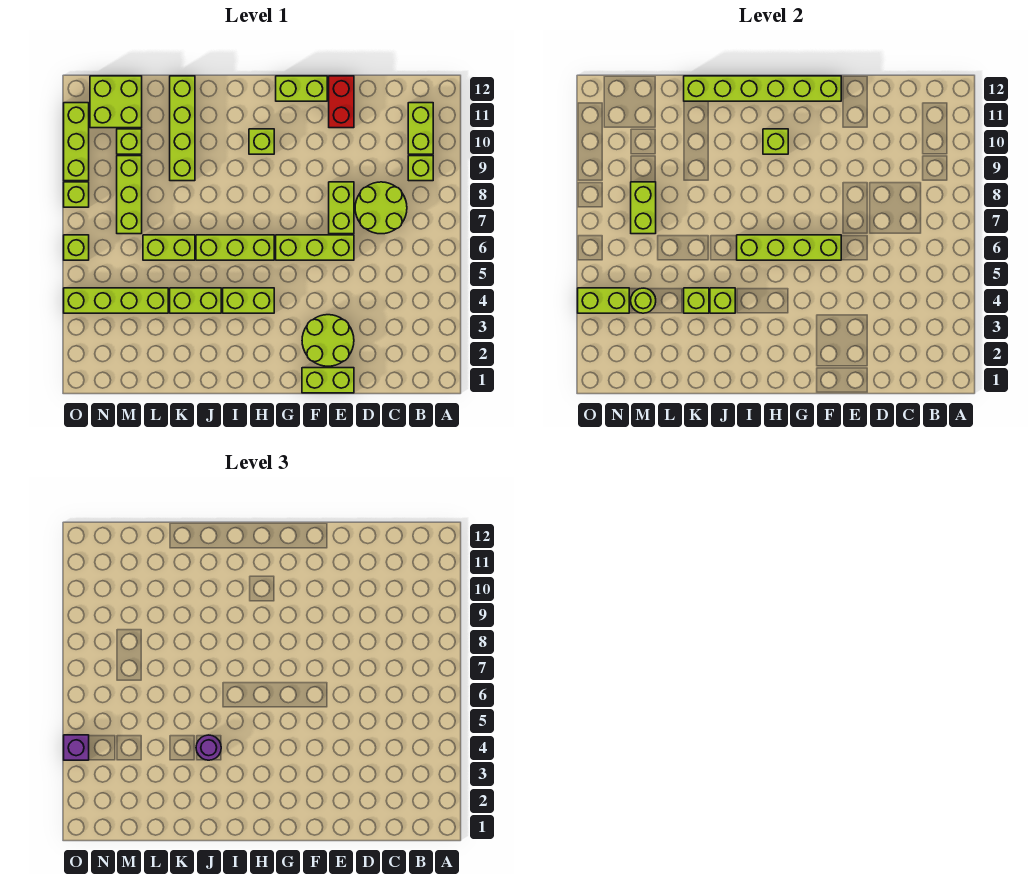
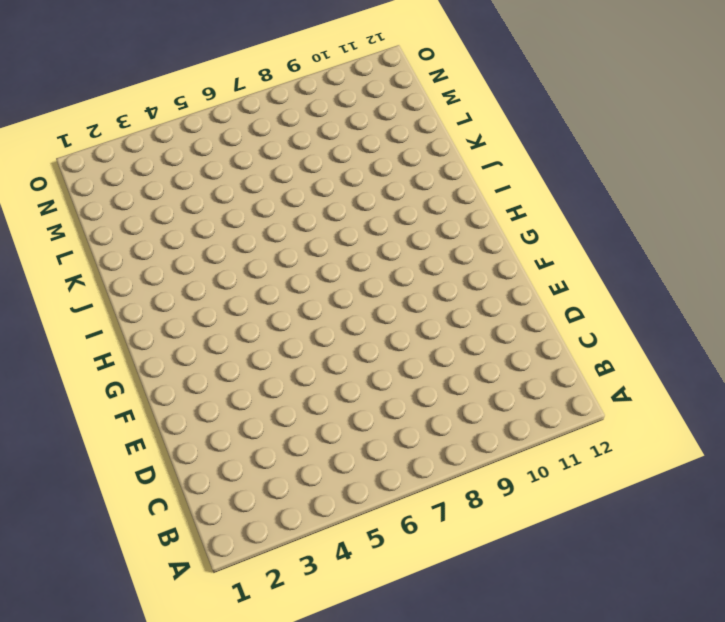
none -> lime brick B9 level 1
none -> lime brick B10:B11 level 1
none -> lime round brick C7:D8 level 1
none -> lime brick E1:F1 level 1

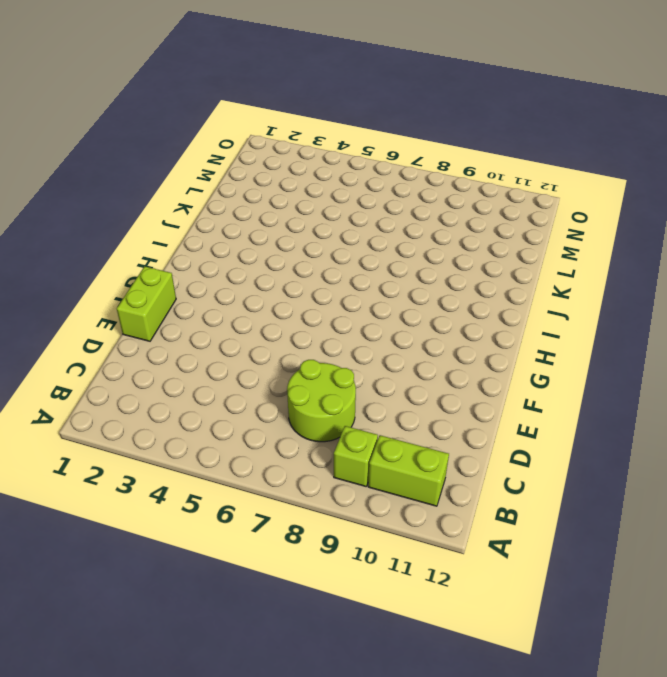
none -> lime round brick E2:F3 level 1
none -> lime brick E6:G6 level 1
none -> lime brick E7:E8 level 1
none -> red brick E11:E12 level 1

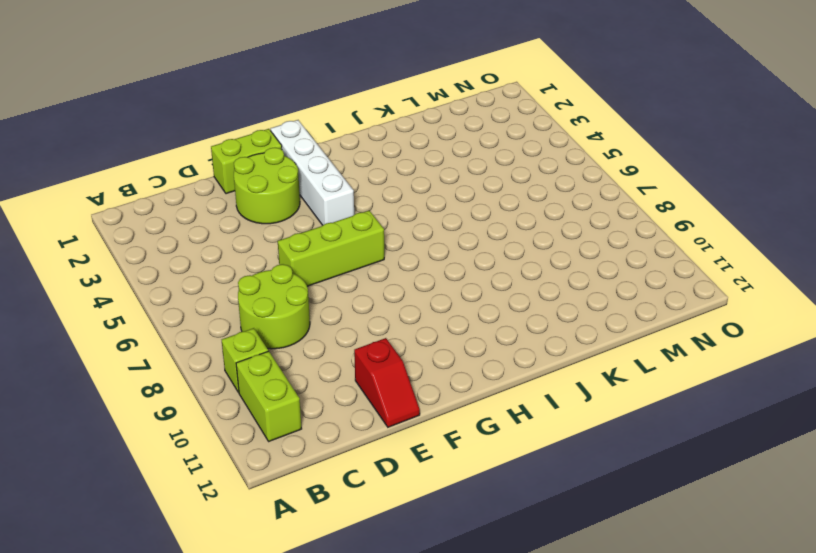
red slope E11:E12 level 1 top 11 -> red brick E11:E12 level 1
white brick G1:G4 level 1 -> none
none -> lime brick E7:E8 level 1
none -> lime brick F12:G12 level 1
none -> lime brick H4:I4 level 1
none -> lime brick H6:J6 level 1

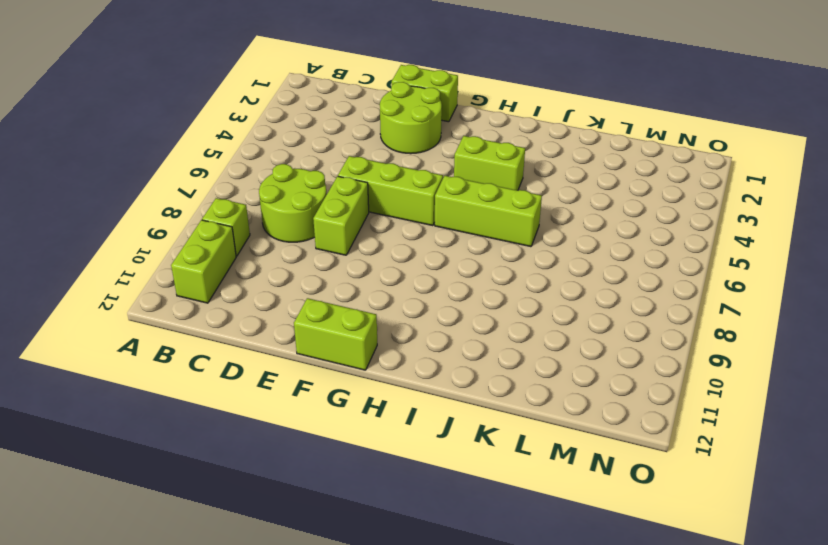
none -> red brick E11:E12 level 1
none -> lime brick H10 level 1
none -> lime brick J4:K4 level 1
none -> lime brick K6:L6 level 1

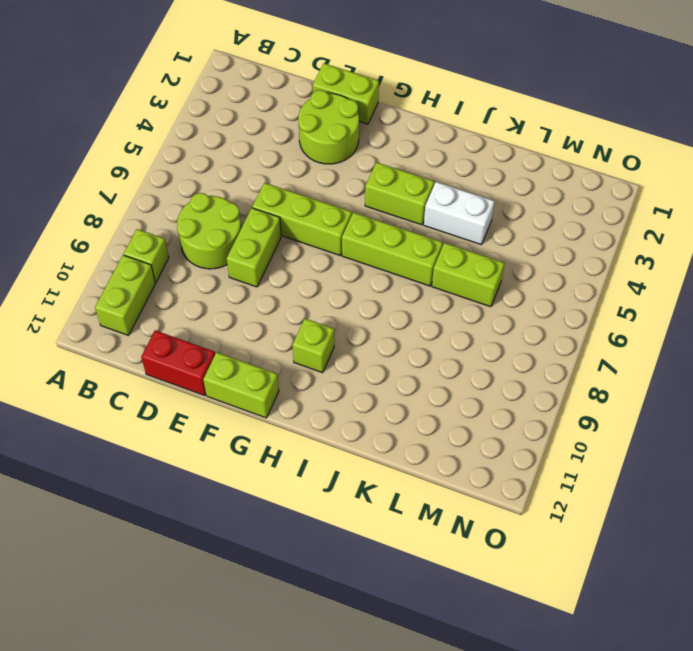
red brick D12:E12 level 1 -> red brick E11:E12 level 1
white brick J4:K4 level 1 -> lime brick J4:K4 level 1
none -> lime brick K9:K12 level 1
none -> lime brick L4:O4 level 1
none -> lime brick M7:M9 level 1
none -> lime brick M10 level 1

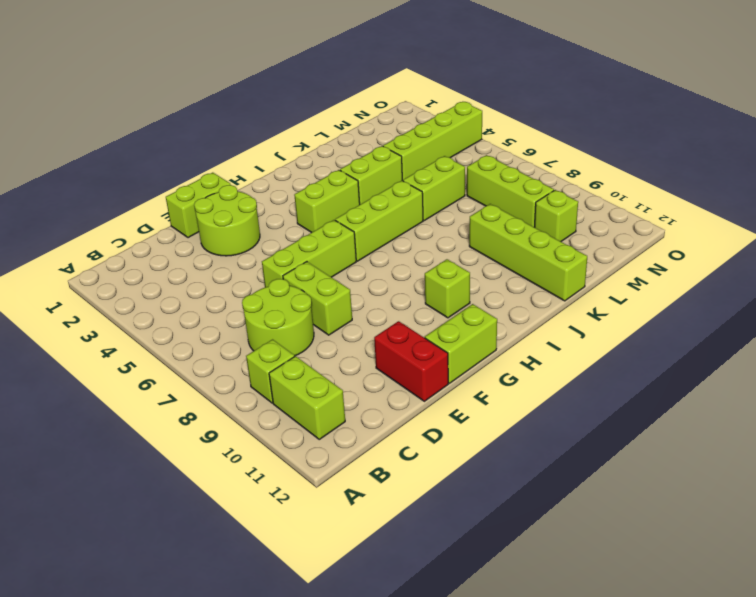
none -> lime brick M11:N12 level 1
none -> lime brick O6 level 1
none -> lime brick O8 level 1
none -> lime brick O9:O11 level 1

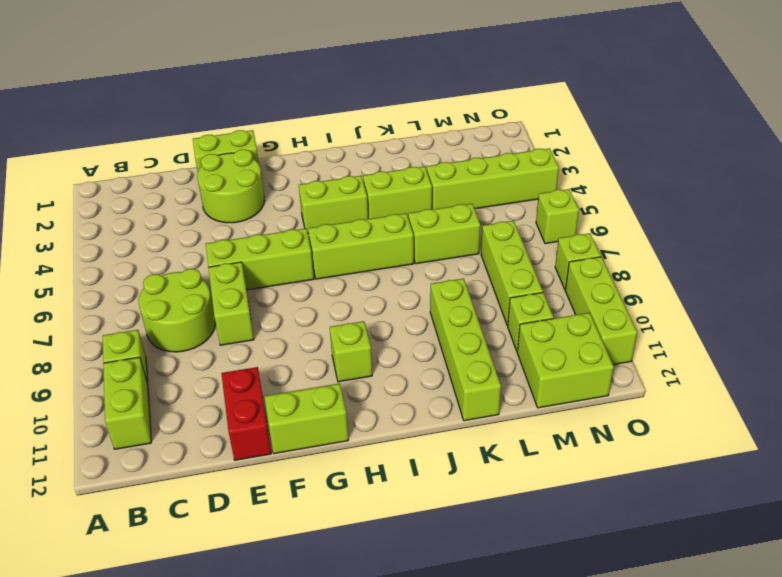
none -> lime brick F6:I6 level 2
none -> lime brick F12:K12 level 2
none -> lime brick H10 level 2
none -> lime brick J4 level 2

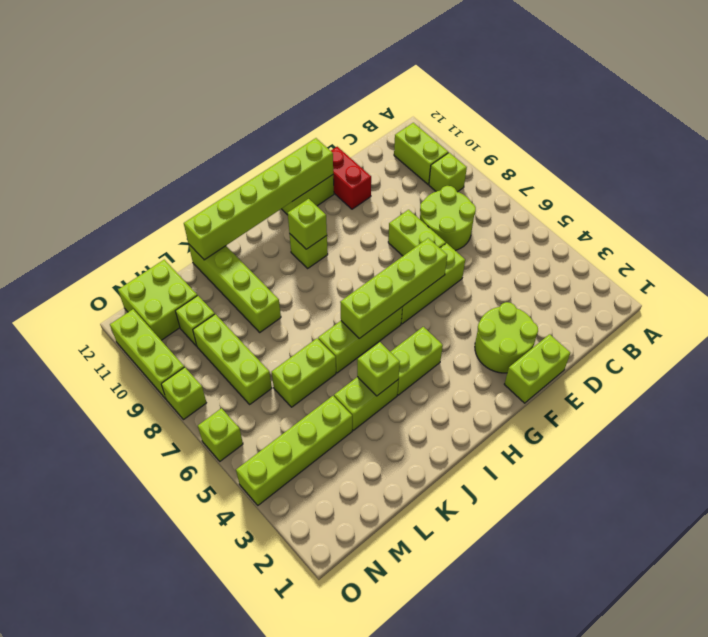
none -> lime brick K4 level 2
none -> lime round brick M4 level 2
none -> lime brick M7:M8 level 2
none -> lime brick N4:O4 level 2

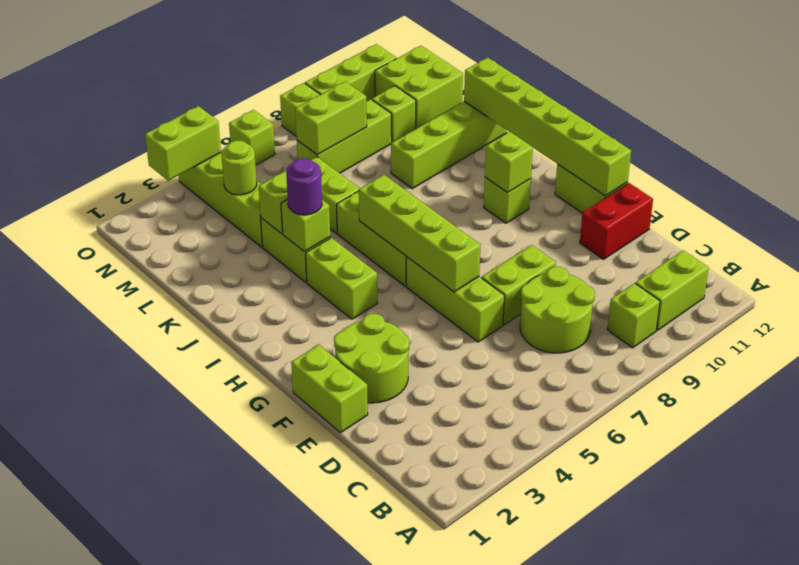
lime brick O3:O4 level 2 -> lime brick N4:O4 level 2
none -> purple brick O4 level 3

